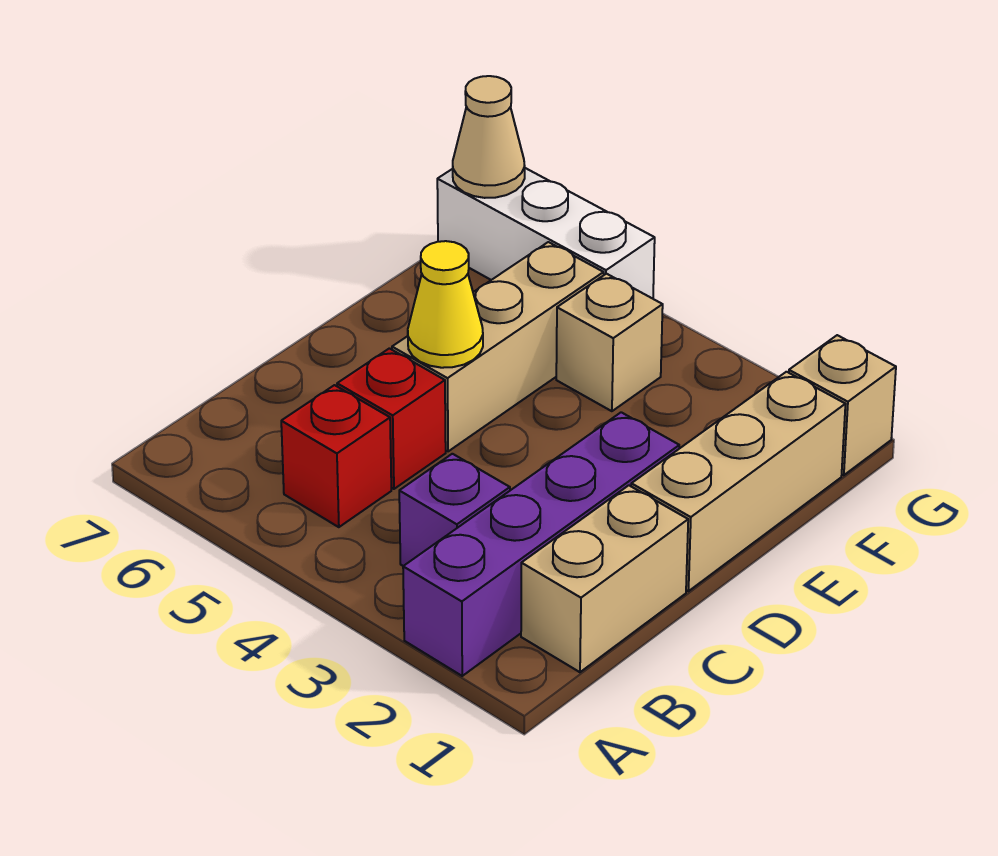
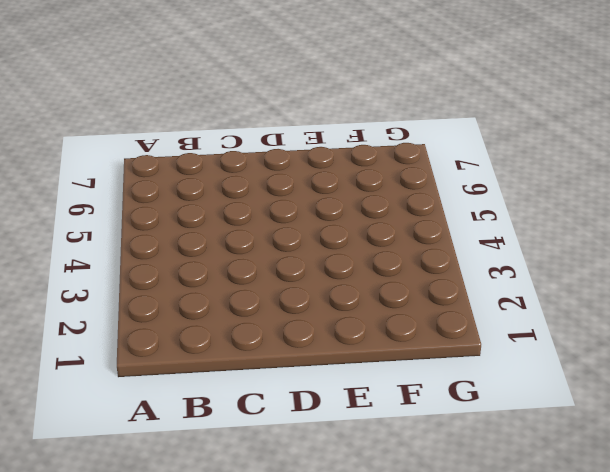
none -> purple brick A2:D2 level 1
none -> tan brick B1:C1 level 1
none -> purple brick B3 level 1

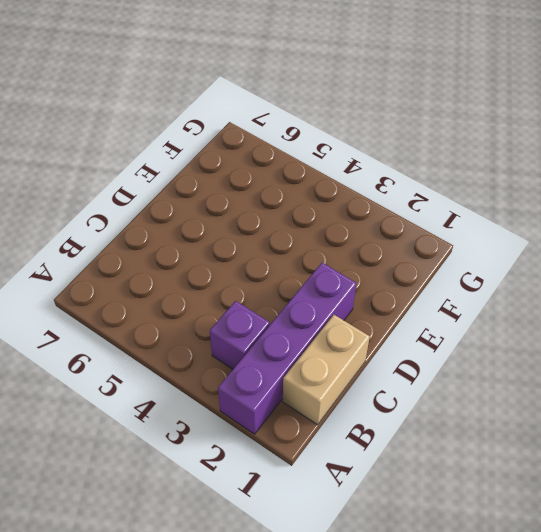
none -> red brick B5 level 1
none -> red brick C5 level 1
none -> tan brick D1:F1 level 1

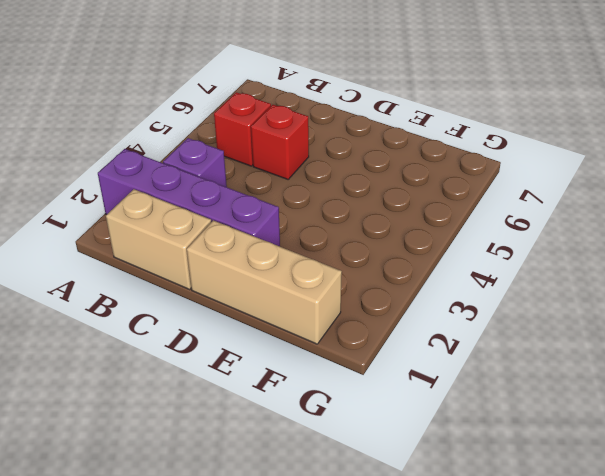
none -> tan brick D5:F5 level 1
none -> tan brick F4 level 1
none -> tan brick G1 level 1

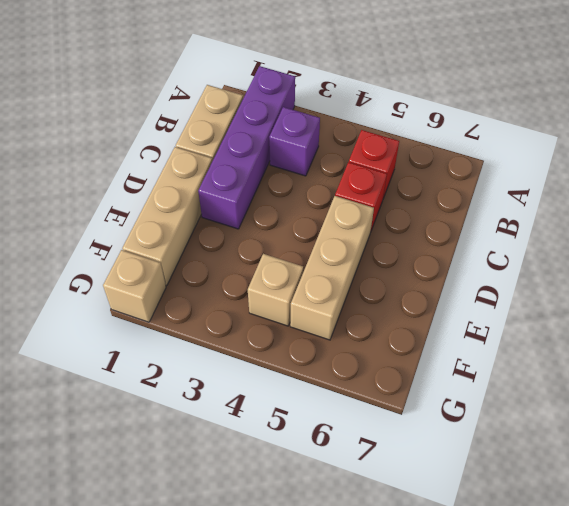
none -> white brick G5:G7 level 1
none -> yellow cone D5 level 2
none -> tan cone G7 level 2

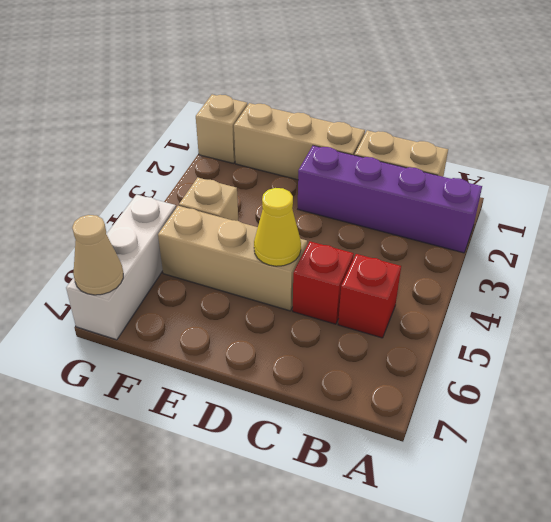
none -> purple brick B3 level 1

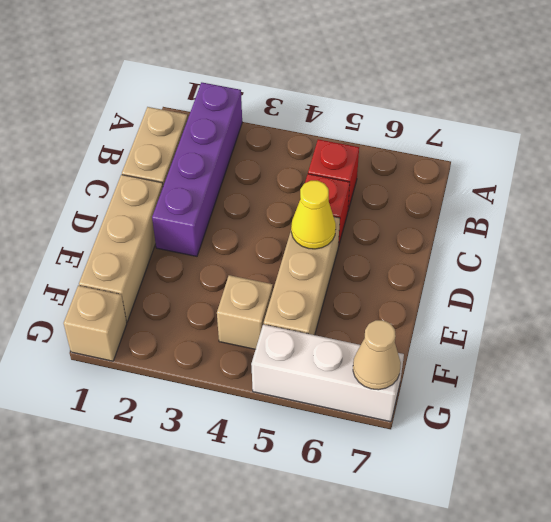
none -> purple brick B3 level 1

